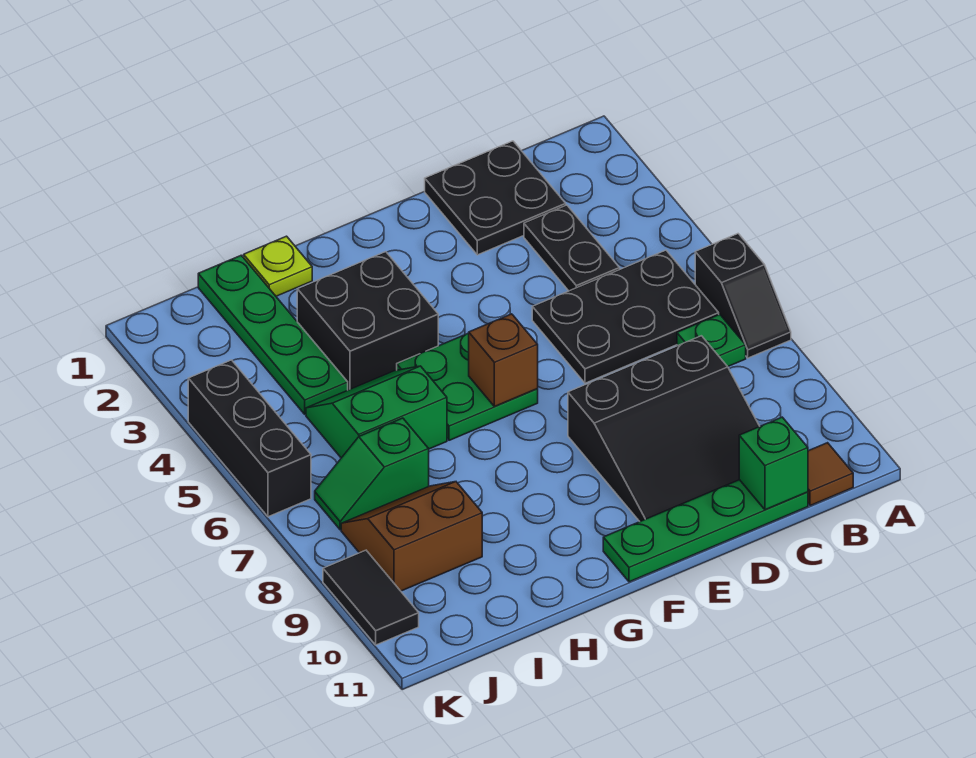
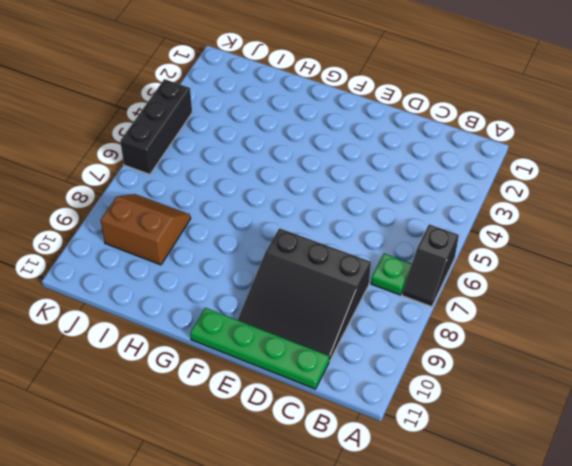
none -> black plate B5:D6 level 1
none -> brown tile B11 level 1
none -> black plate C1:D2 level 1

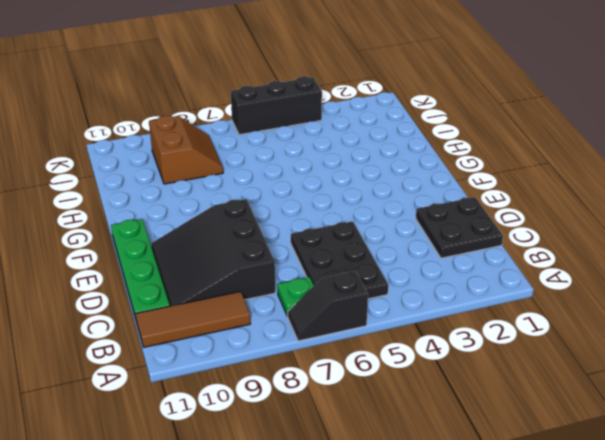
brown tile B9:B11 level 1 -> brown tile B11 level 1
none -> black plate C3:C4 level 1
none -> green plate F5:G6 level 1
none -> black brick G3:H4 level 1

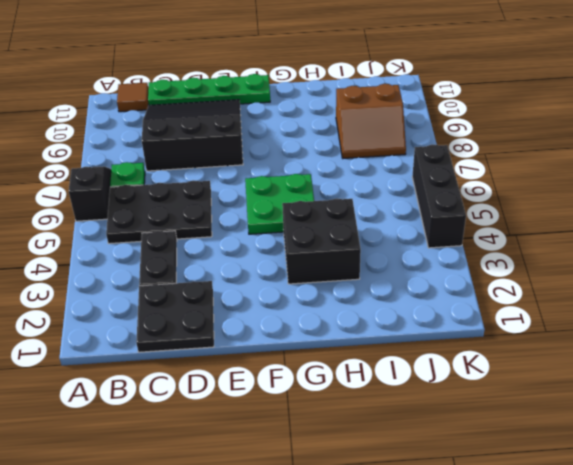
none -> lime plate H1 level 1
none -> green slope H5:I6 level 1 top 6
none -> green plate I1:I4 level 1

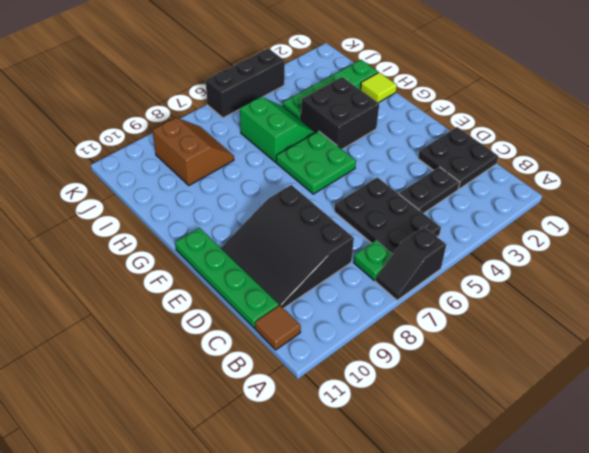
lime tile H1 level 1 -> lime plate H1 level 1
none -> green slope I7:J7 level 1 top I
none -> black tile K9:K10 level 1
none -> green brick C11 level 2

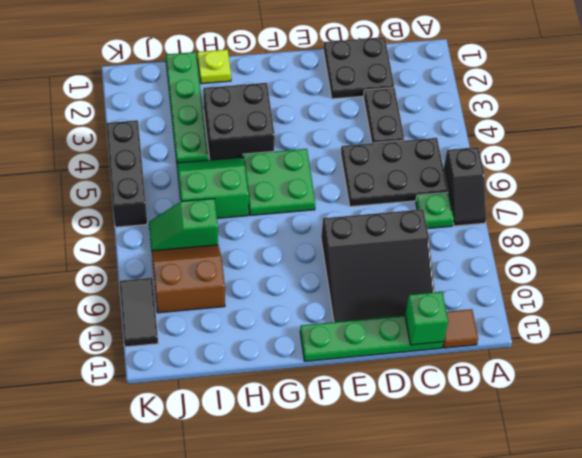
none -> brown brick F6 level 2

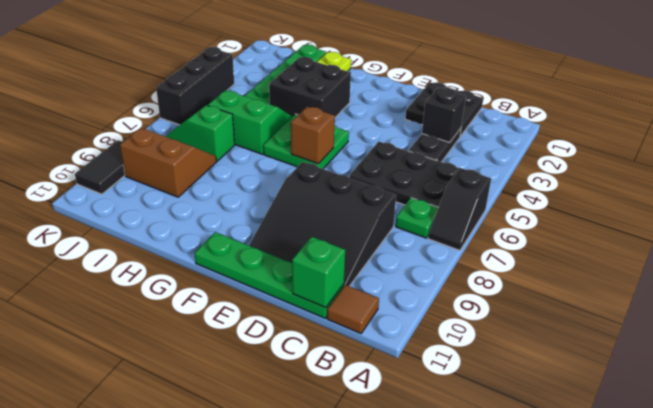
black brick C3 level 2 -> none

